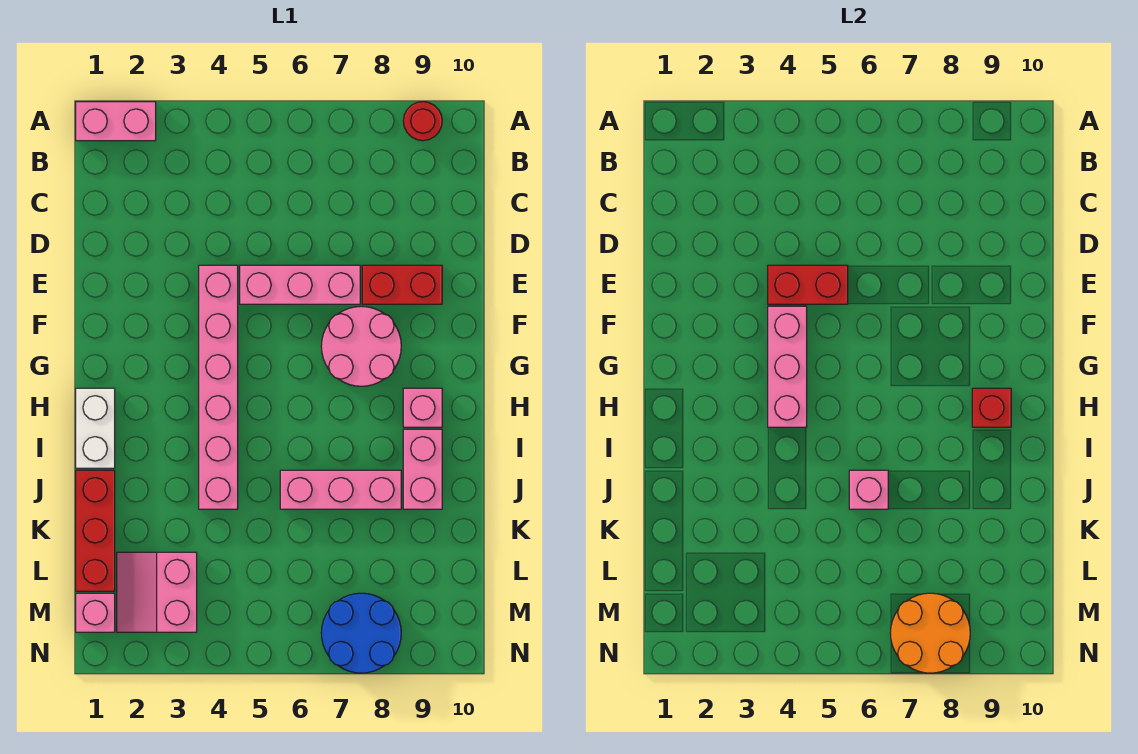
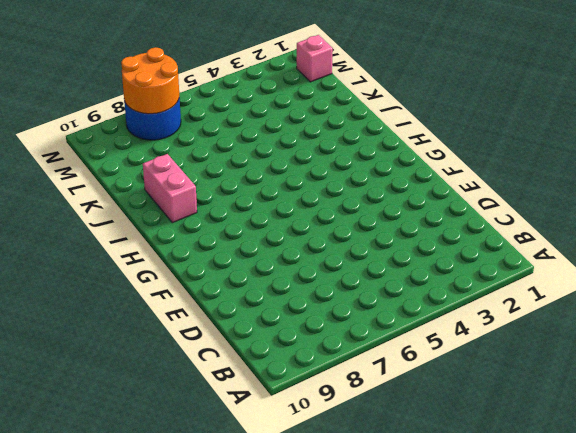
none -> pink brick A1:A2 level 1
none -> red round brick A9 level 1
none -> pink brick E4:J4 level 1

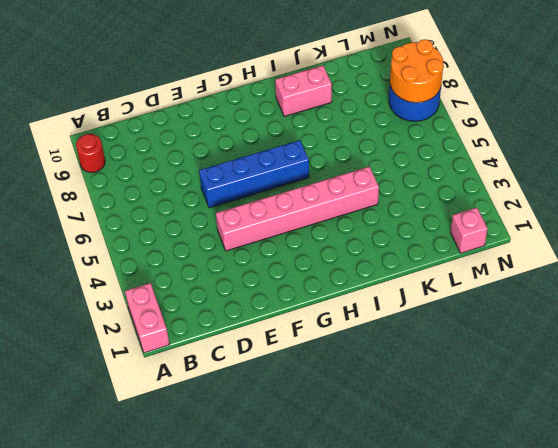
blue brick E6:H6 level 1 -> pink brick E5:E7 level 1
none -> red brick E8:E9 level 1
none -> pink round brick F7:G8 level 1
none -> white brick H1:I1 level 1

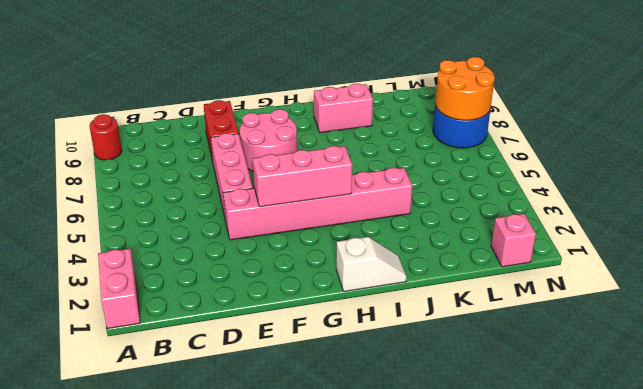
white slope H1:I1 level 1 top H -> white brick H1:I1 level 1
none -> pink brick H9 level 1
none -> red brick J1:L1 level 1
none -> pink brick J6:J8 level 1

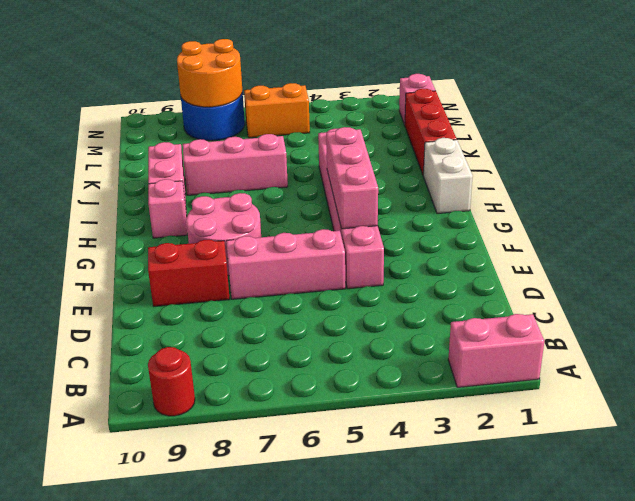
orange brick M5:M6 level 1 -> none
none -> pink slope L2:M3 level 1 top 3
none -> red brick E4:E5 level 2
none -> red brick H9 level 2

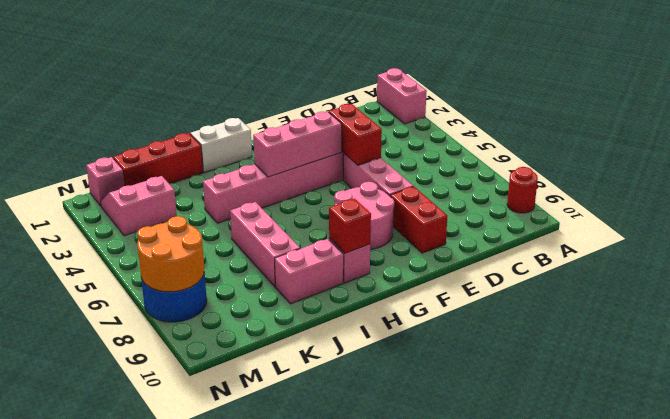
none -> pink brick J6 level 2

